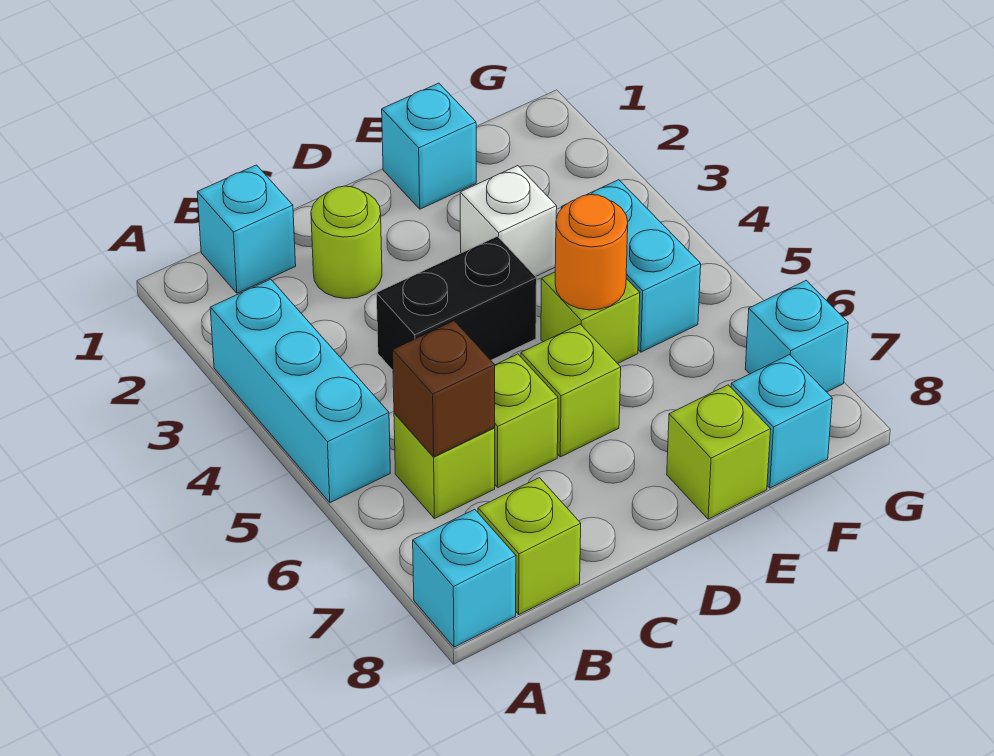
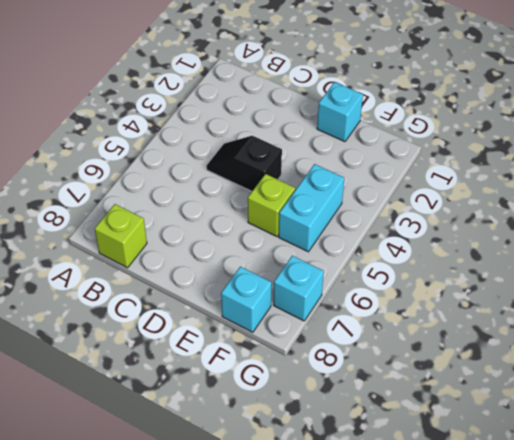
black slope C4:D4 level 1 top D -> black brick C4:D4 level 1
none -> cyan brick A3:A5 level 1
none -> cyan brick A8 level 1
none -> cyan brick B1 level 1

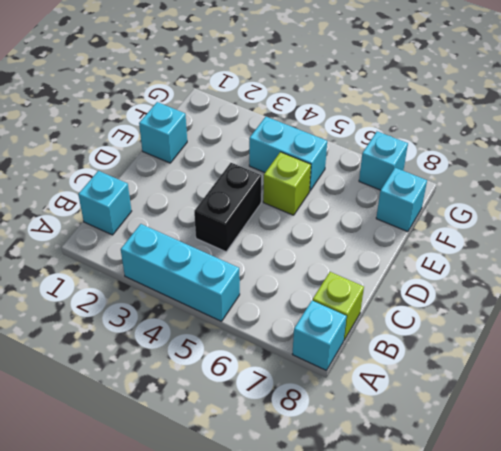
none -> lime brick B6 level 1
none -> lime round brick C2 level 1
none -> lime brick C6 level 1

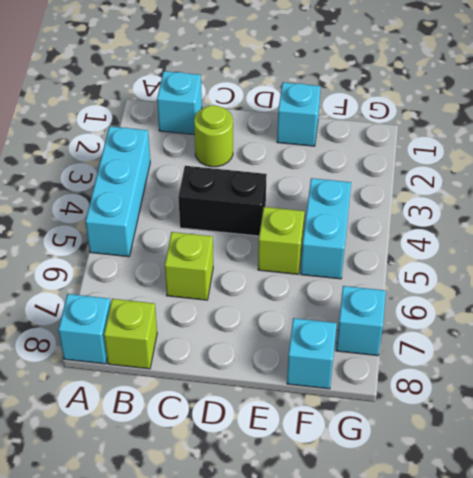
none -> lime brick B6 level 1
none -> lime brick D6 level 1
none -> white brick E3 level 1

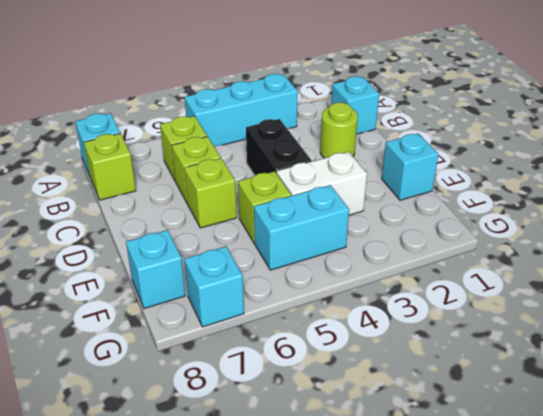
white brick E3:E4 level 1 -> white brick E3 level 1
none -> lime brick E8 level 1
none -> brown brick B6 level 2
none -> orange round brick E5 level 2

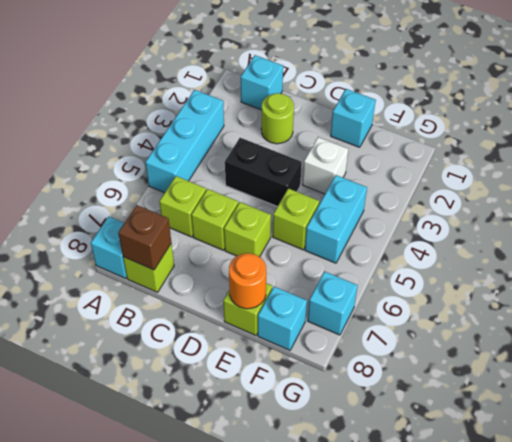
brown brick B8 level 2 -> brown brick B6 level 2
orange round brick E8 level 2 -> orange round brick E5 level 2

